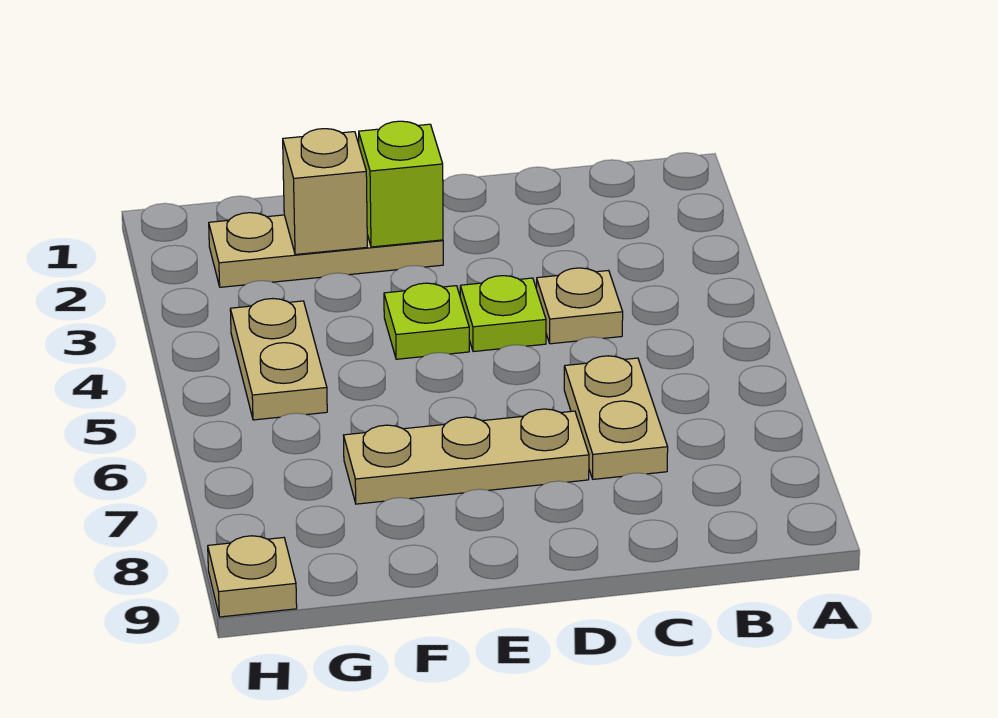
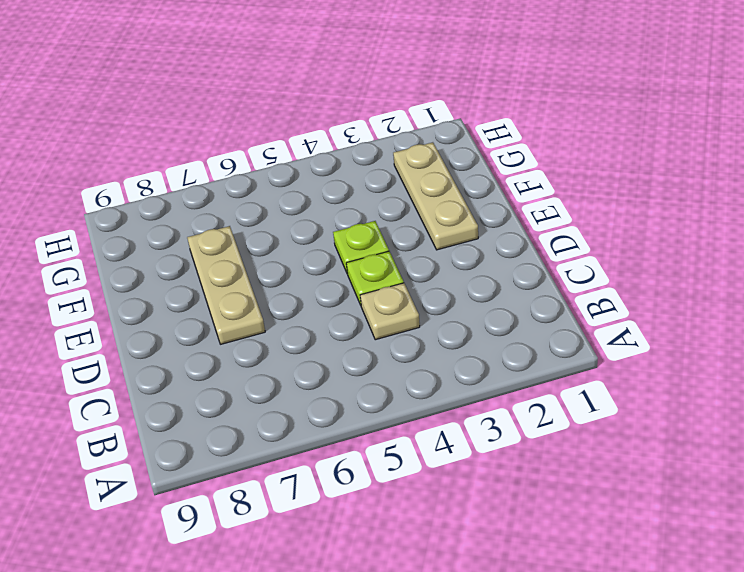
none -> tan plate C6:C7 level 1
none -> tan plate G4:G5 level 1

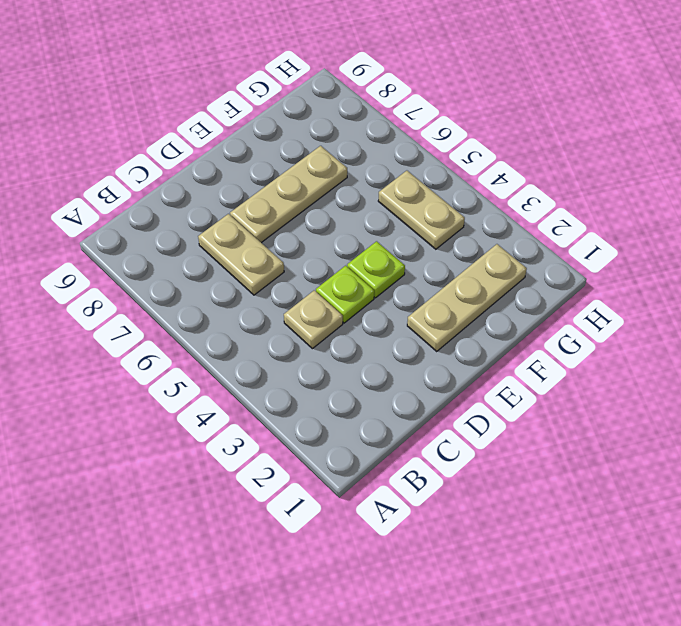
none -> tan plate H9 level 1
none -> lime brick E2 level 2

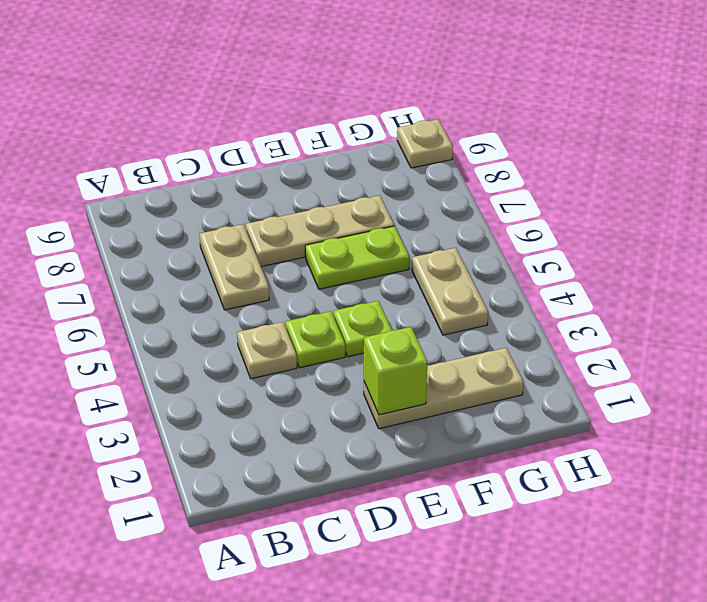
lime plate E6:F6 level 1 -> none
none -> tan brick F2 level 2

